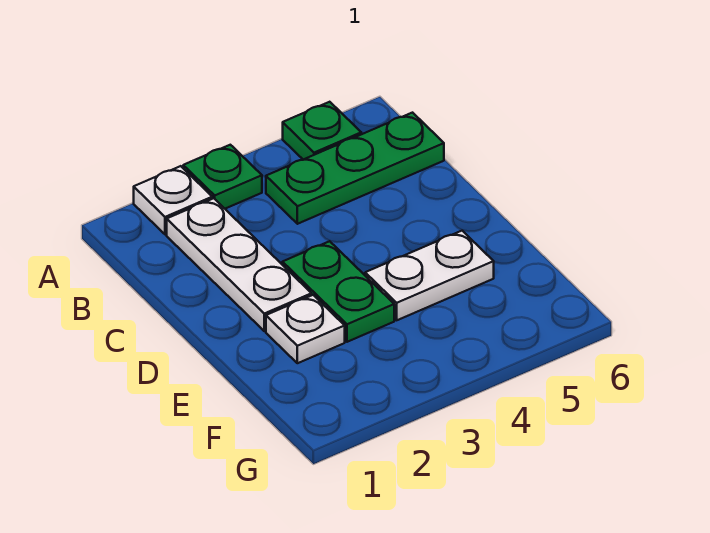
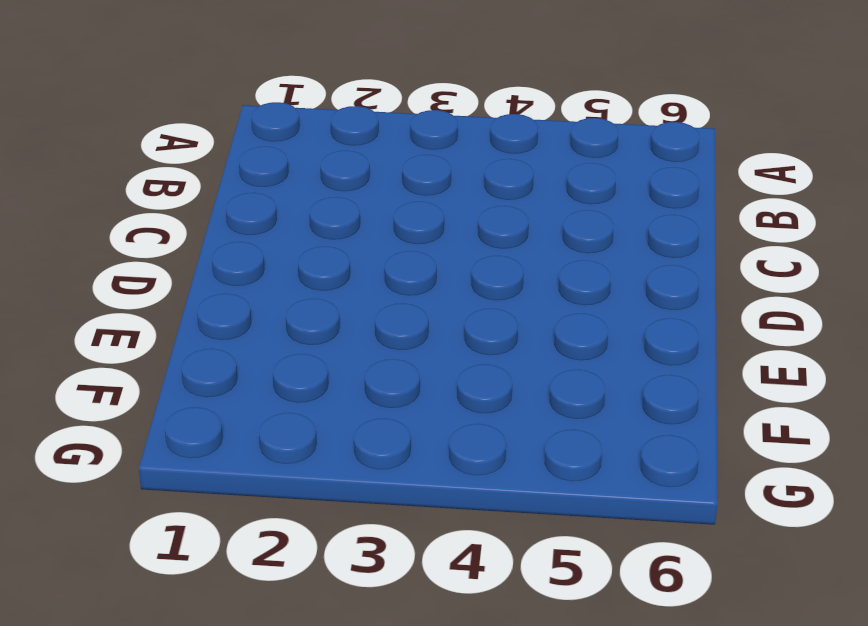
none -> white plate A2 level 1
none -> green plate A3 level 1

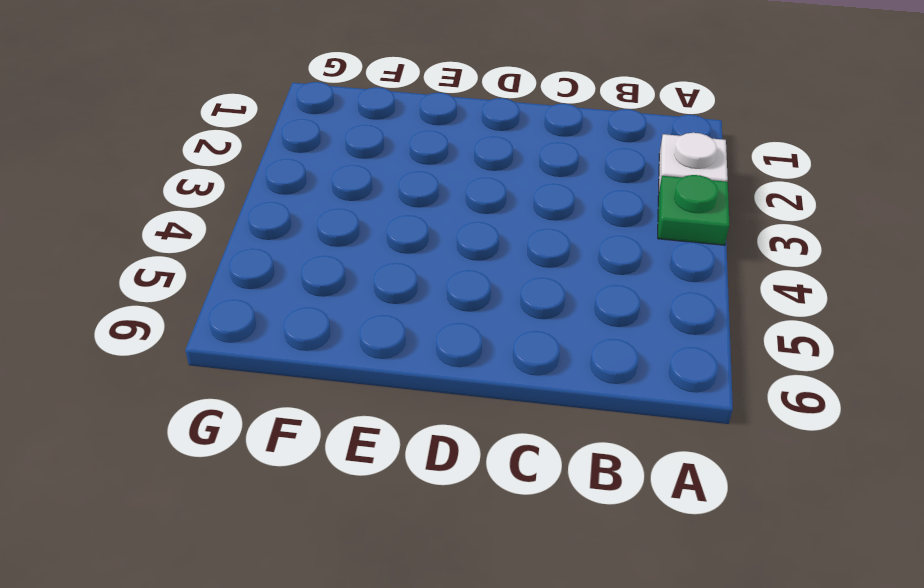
none -> green plate A5 level 1
none -> white plate B2:D2 level 1

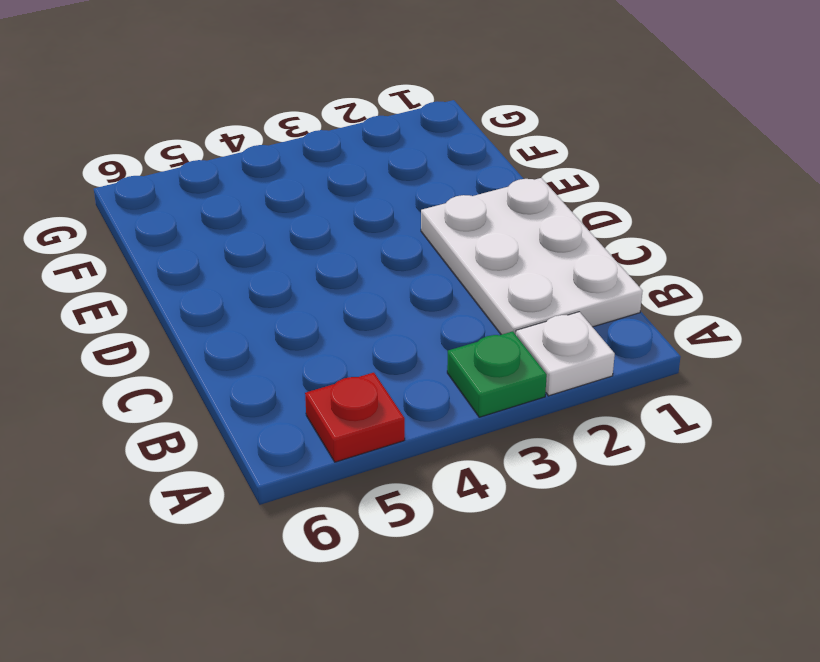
red plate A5 level 1 -> green plate A5 level 1
white plate B1:D2 level 1 -> white plate B2:D2 level 1
none -> green plate B4:B6 level 1
none -> green plate D3:E3 level 1

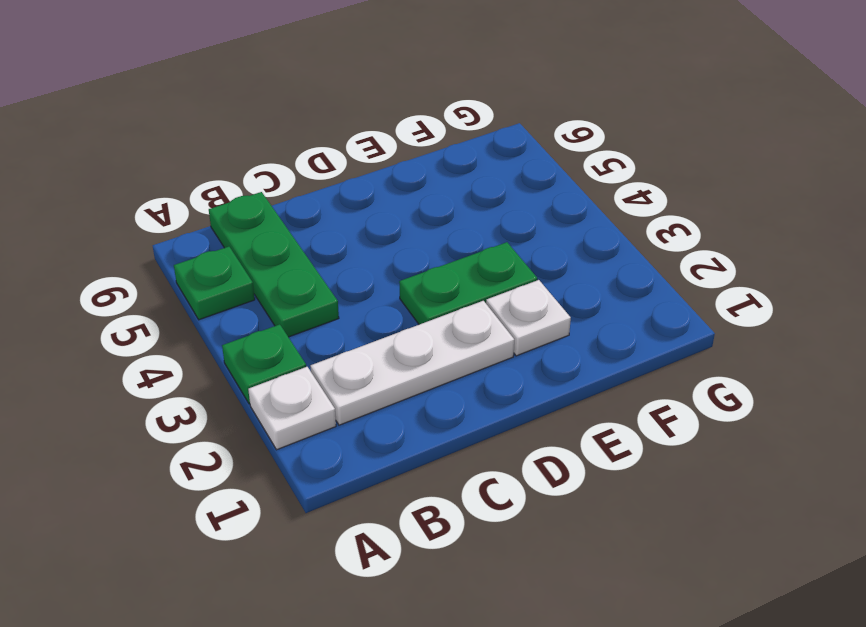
none -> white plate E4:E5 level 1

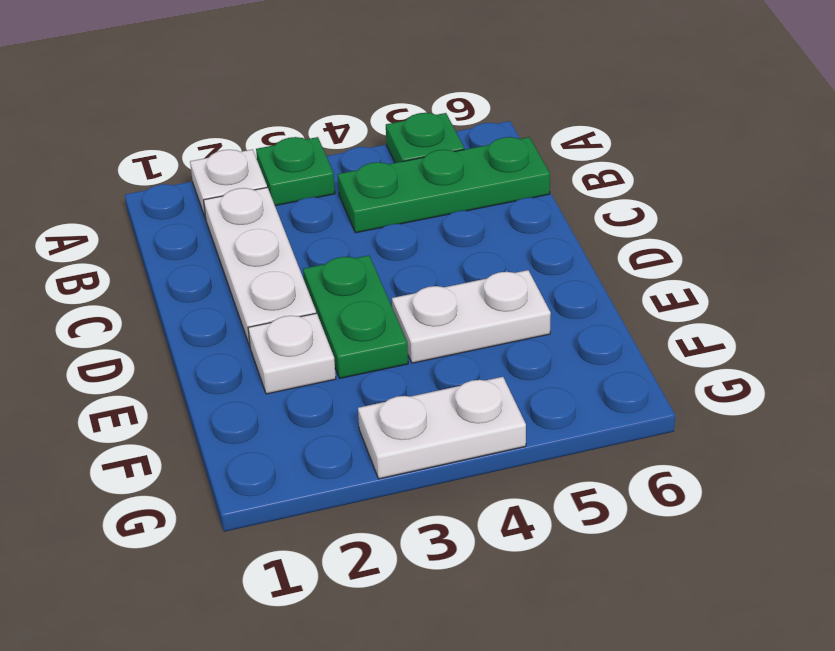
white plate G3:G4 level 1 -> none

